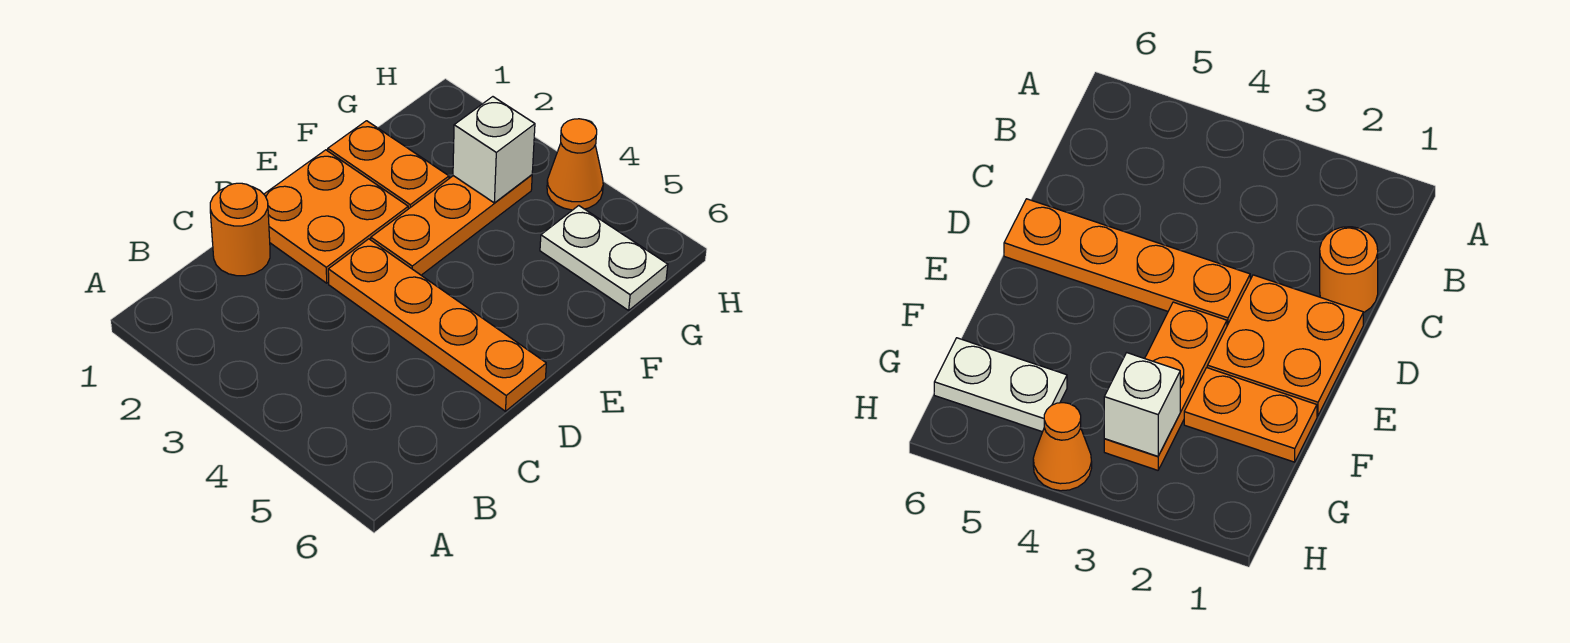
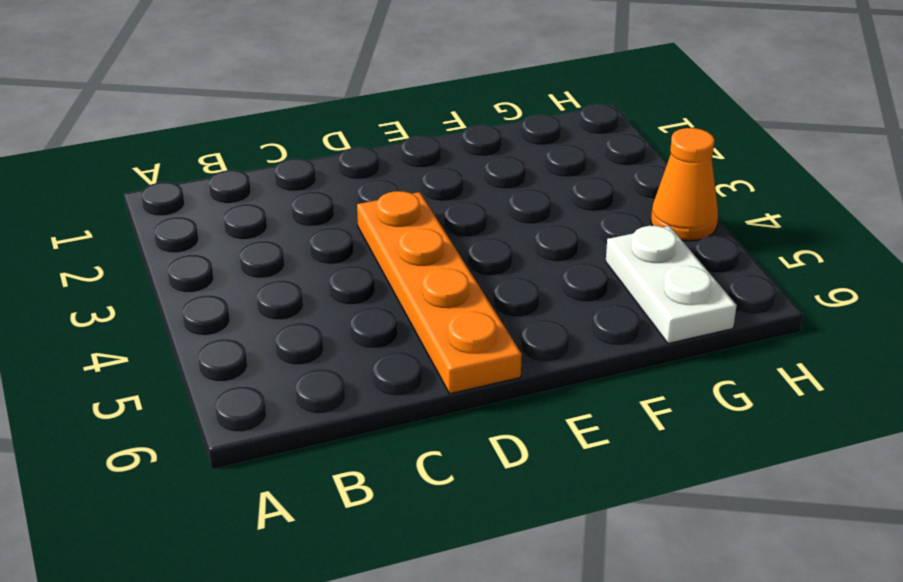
none -> orange round brick C1 level 1
none -> orange plate D1:E2 level 1

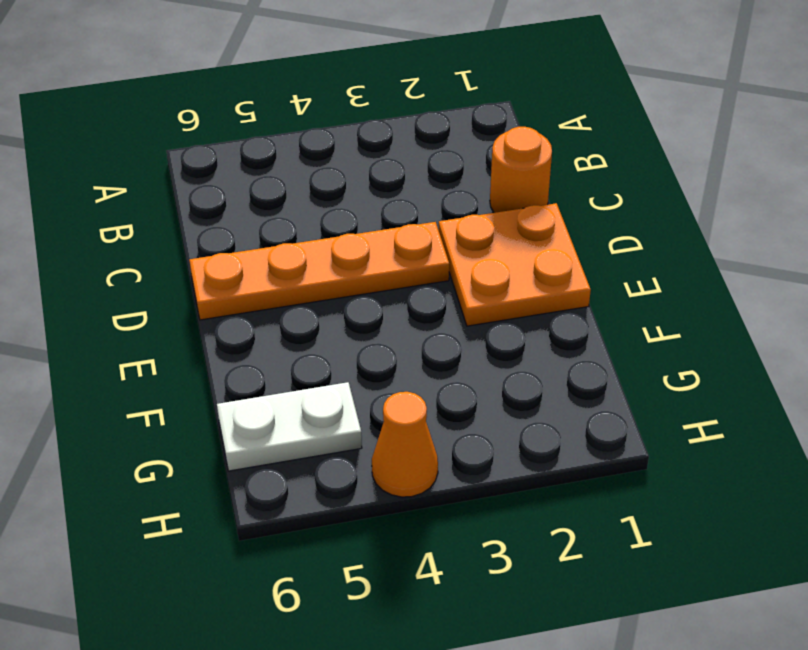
none -> orange plate E3:G3 level 1
none -> orange plate F1:F2 level 1

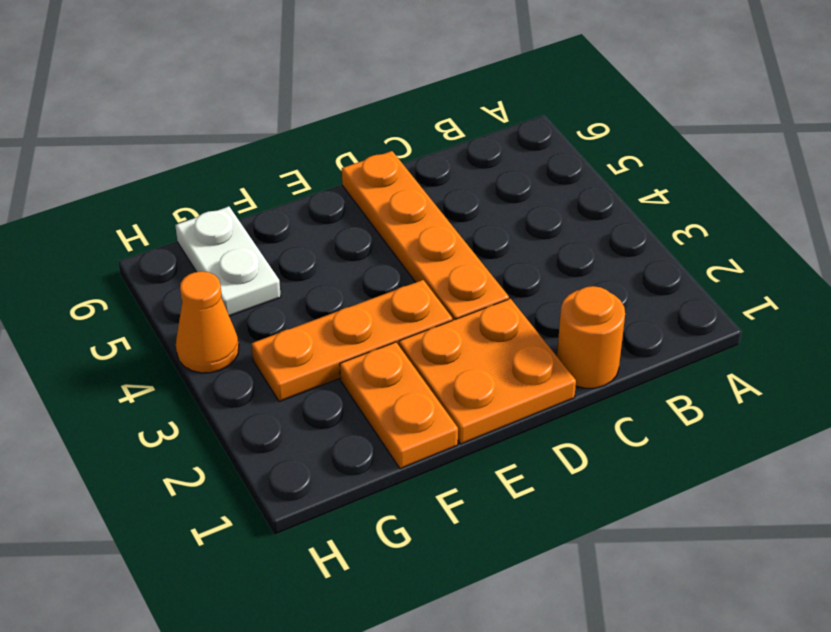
none -> white brick G3 level 2

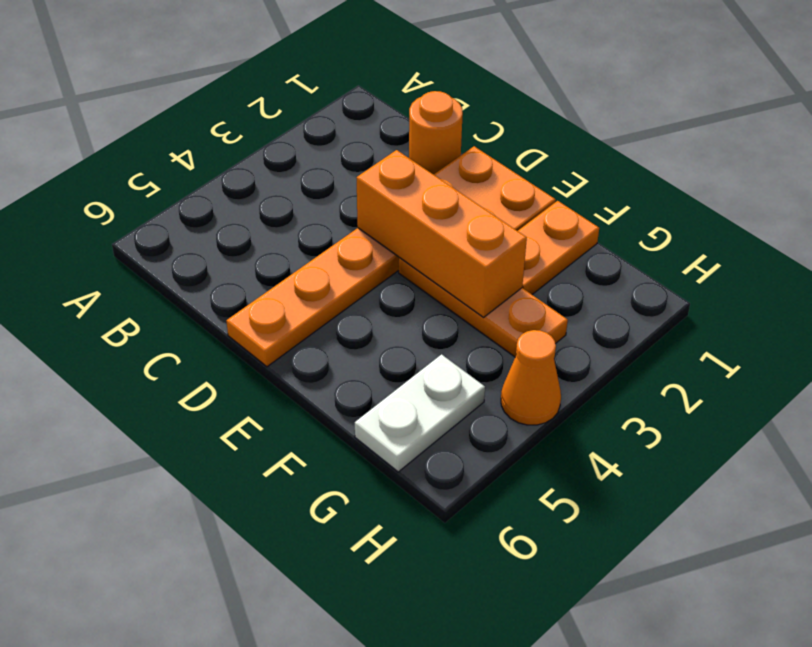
orange brick D3:F3 level 2 -> none
none -> white brick G3 level 2

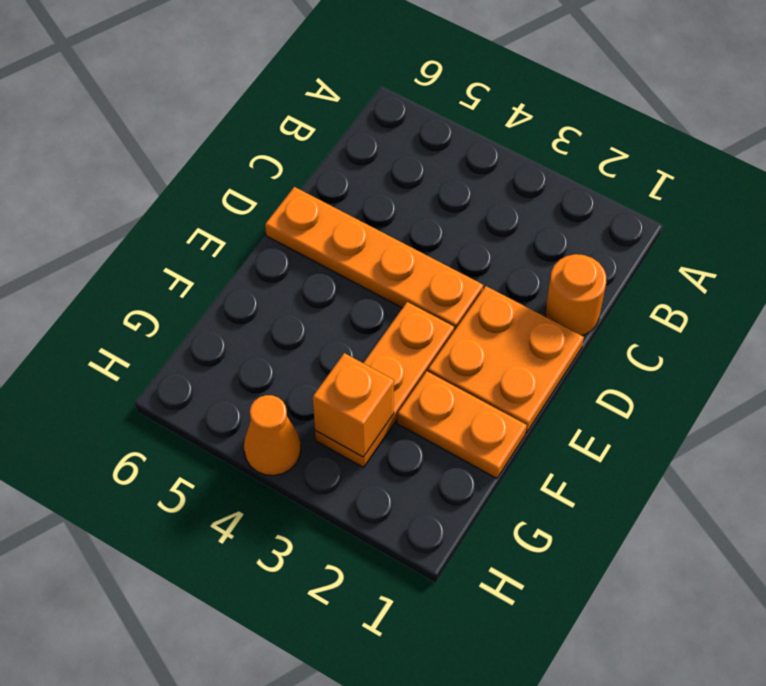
orange brick G3 level 2 -> white brick G3 level 2
none -> white plate G5:G6 level 1

